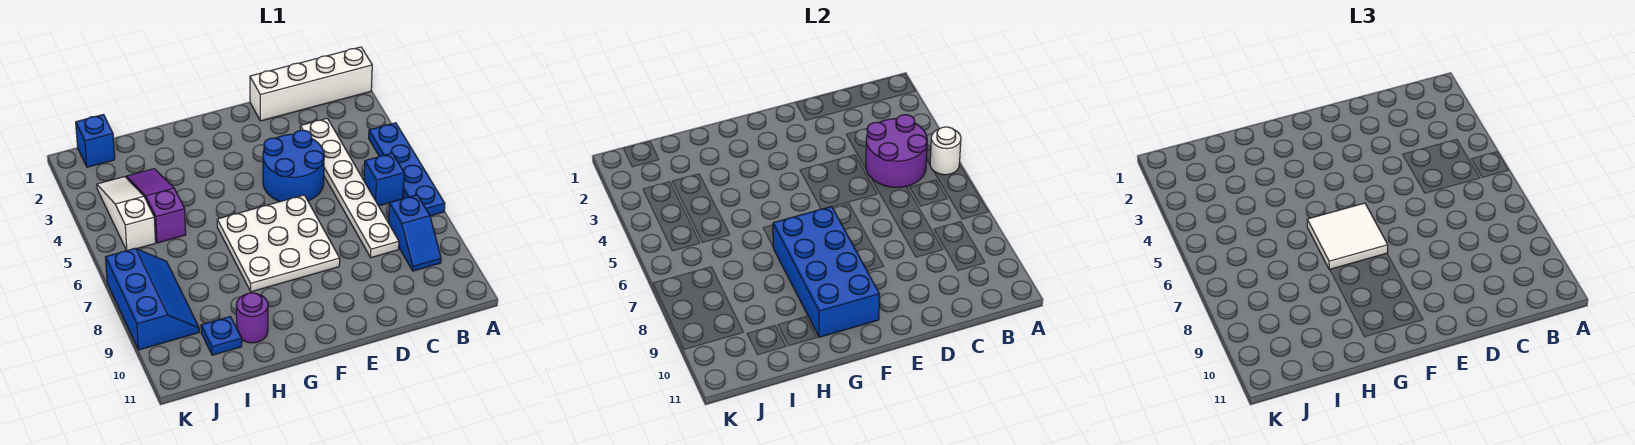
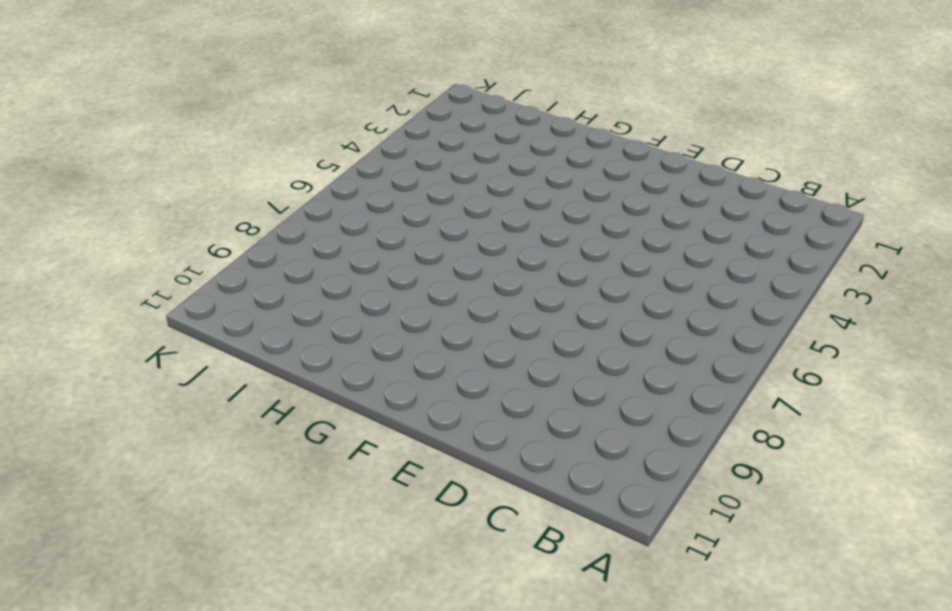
none -> white brick A1:D1 level 1
none -> blue plate A4:A7 level 1
none -> blue brick B6 level 1

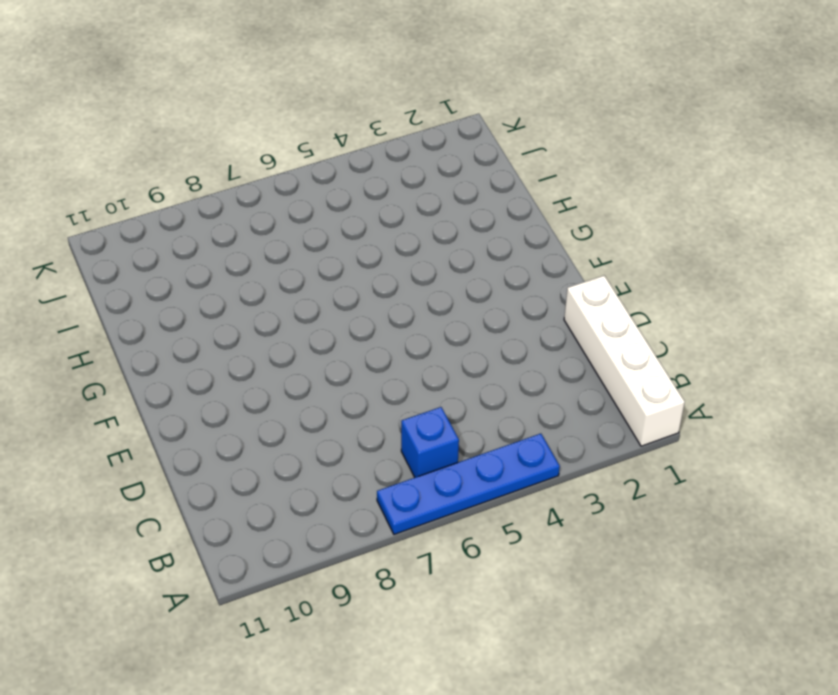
none -> blue slope B8:B9 level 1 top 8
none -> white plate C3:C8 level 1
none -> blue round brick D4:E5 level 1

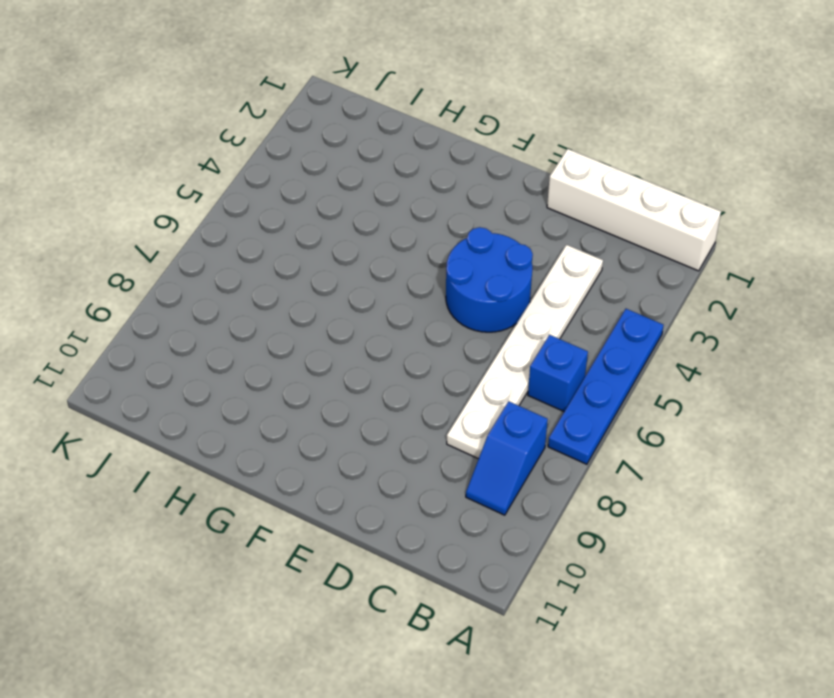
none -> white plate E6:G8 level 1
none -> purple round brick H10 level 1
none -> purple slope I3:I5 level 1 top 5

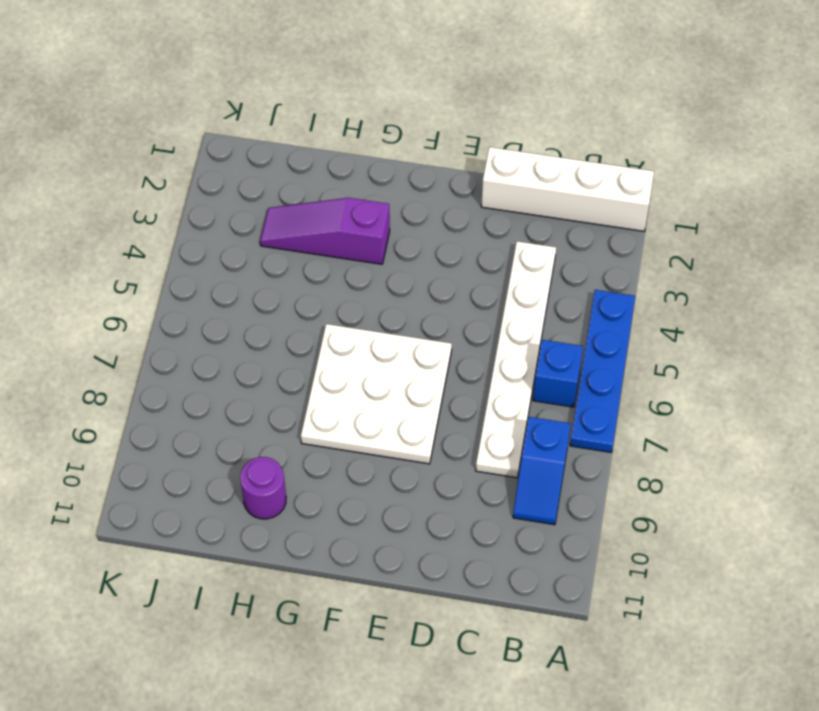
purple slope G3:I3 level 1 top G -> purple slope I3:I5 level 1 top 5
none -> blue round brick D4:E5 level 1
none -> blue plate I10 level 1
none -> blue brick J1 level 1

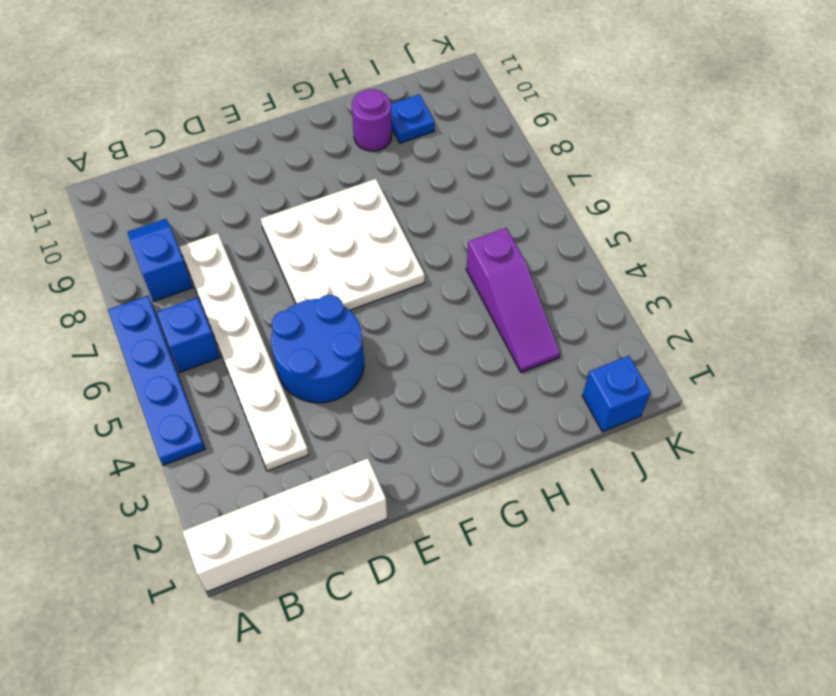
none -> white slope J3:J5 level 1 top 5
none -> blue slope J7:K9 level 1 top K
none -> white round brick A5 level 2

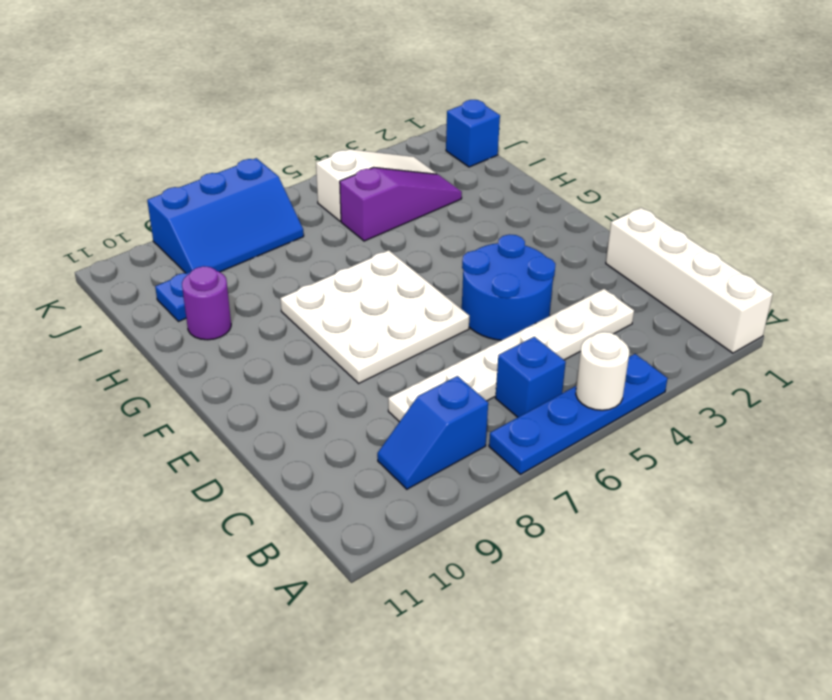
none -> purple round brick B4:C5 level 2
none -> blue brick F7:G10 level 2
none -> white tile F6:G7 level 3

